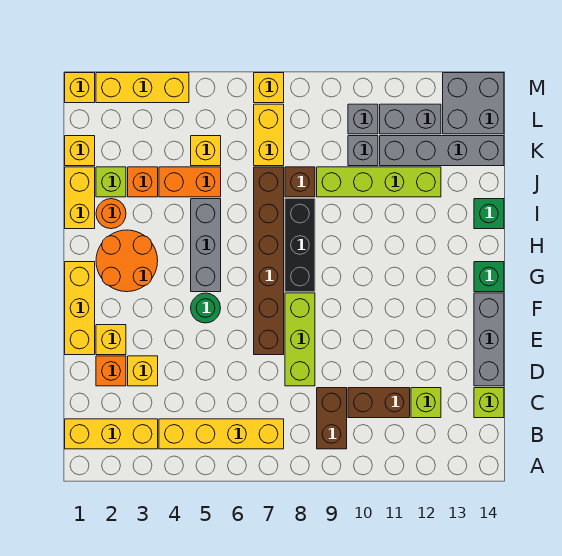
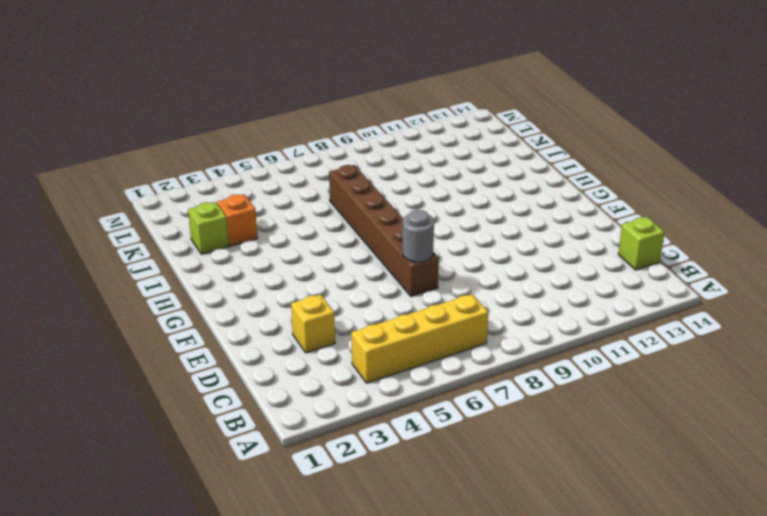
grey round brick E7 level 2 -> none
none -> yellow brick B1:B3 level 1
none -> brown brick B9:C9 level 1
none -> brown brick C10:C11 level 1
none -> lime brick C12 level 1

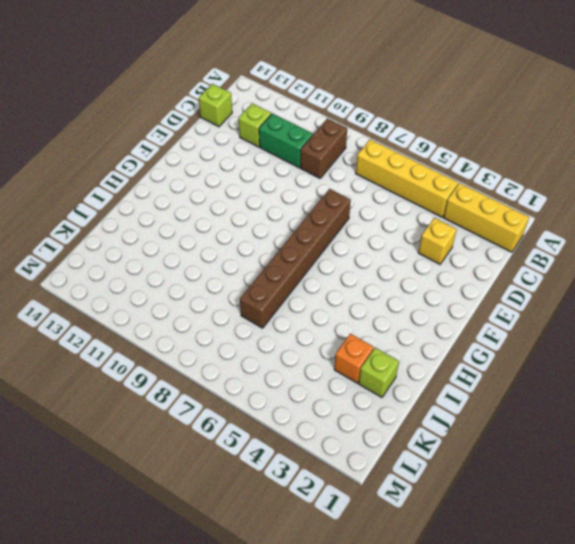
green brick C10:C11 level 1 -> brown brick C10:C11 level 1
none -> orange brick D2 level 1
none -> lime brick D8:F8 level 1
none -> grey brick D14:F14 level 1
none -> yellow brick E1:G1 level 1

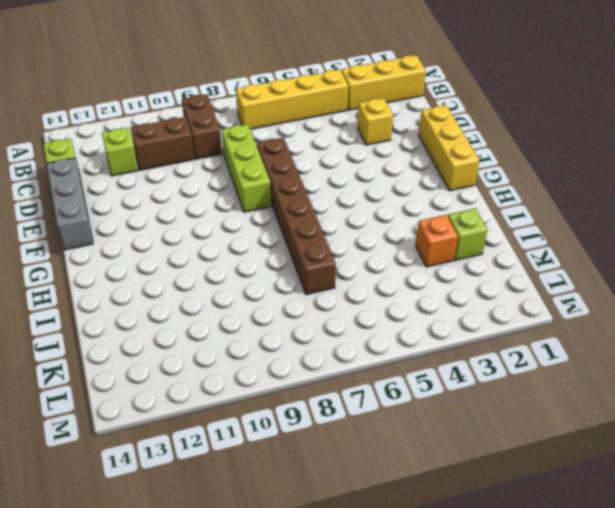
none -> orange brick D2 level 1
none -> yellow brick E2 level 1
none -> green round brick F5 level 1
none -> orange round brick G2:H3 level 1

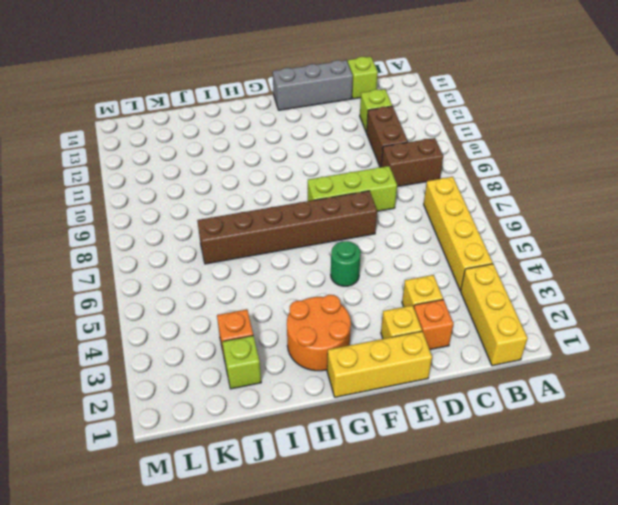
none -> grey brick G5:I5 level 1
none -> black brick G8:I8 level 1
none -> green brick G14 level 1
none -> yellow brick I1:J1 level 1

